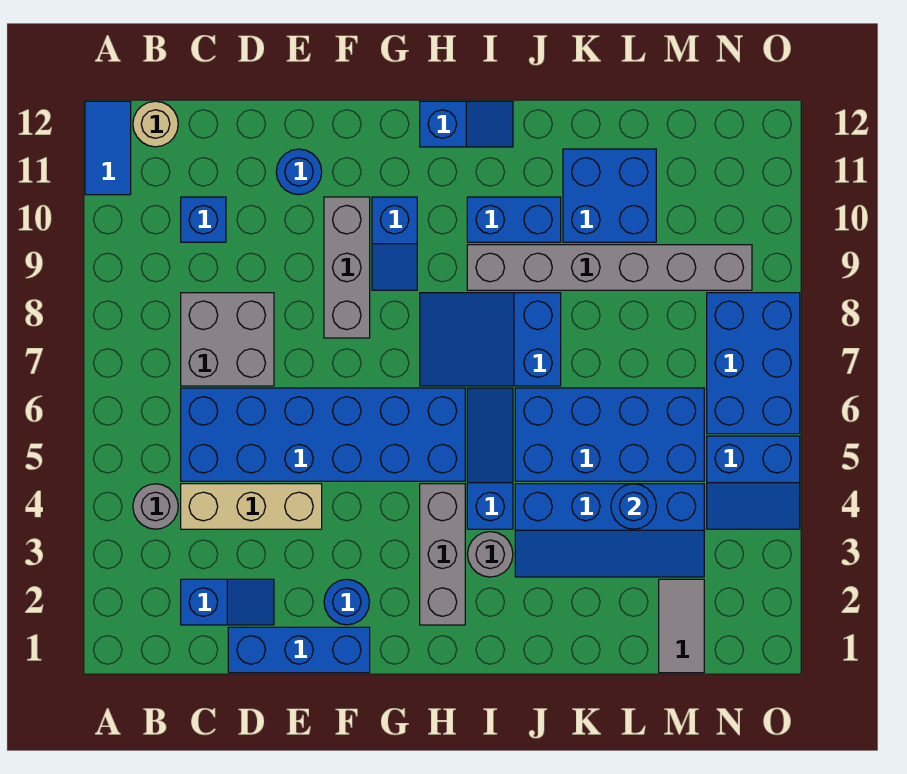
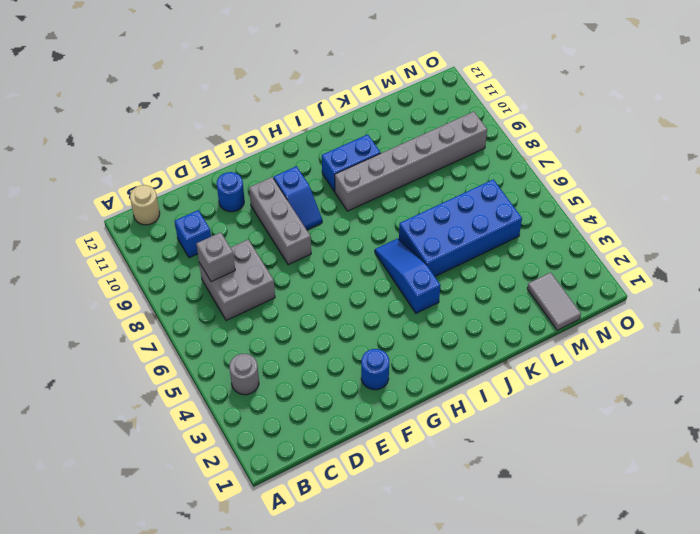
grey brick C8 level 2 -> none
none -> blue tile A11:A12 level 1
none -> blue slope C2:D2 level 1 top C
none -> tan brick C4:E4 level 1

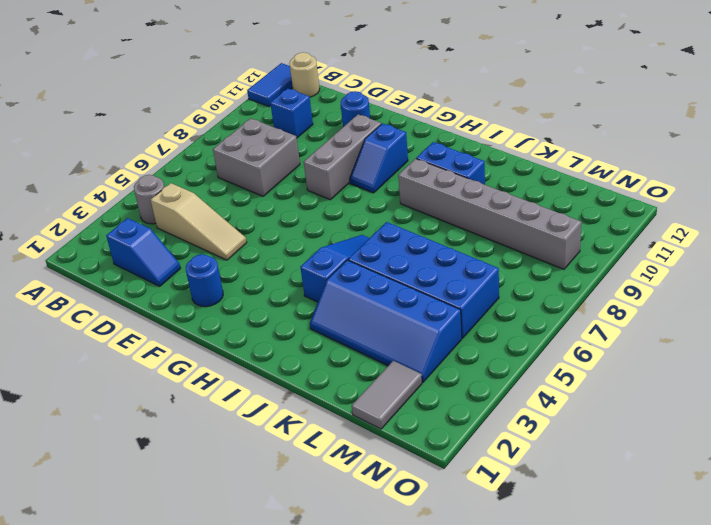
tan slope C4:E4 level 1 top C -> tan brick C4:E4 level 1
none -> blue brick C5:H6 level 1
none -> blue brick D1:F1 level 1
none -> grey brick H2:H4 level 1

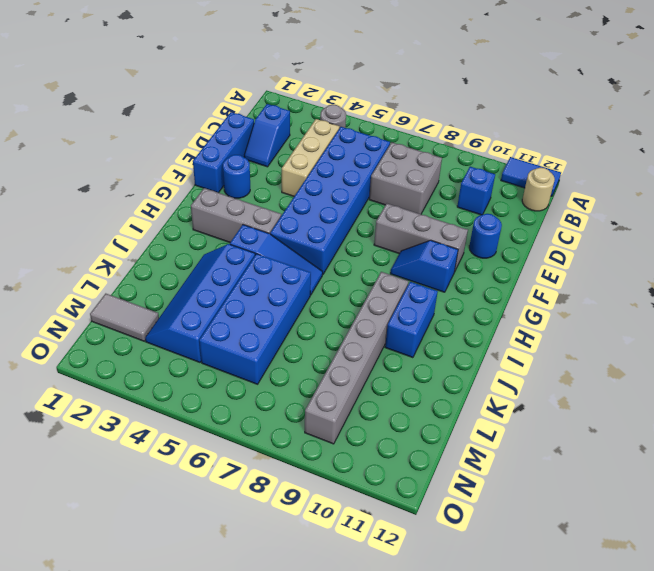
none -> blue slope H7:J8 level 1 top J
none -> blue slope H12:I12 level 1 top H
none -> grey round brick I3 level 1

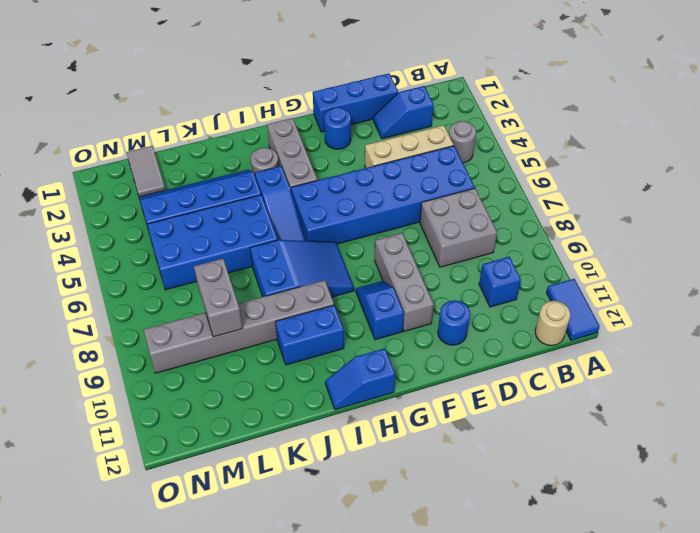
grey brick L8:L9 level 2 -> none
none -> blue brick K10:L11 level 1
none -> blue slope N4:O5 level 1 top 5
none -> blue brick N6:O8 level 1

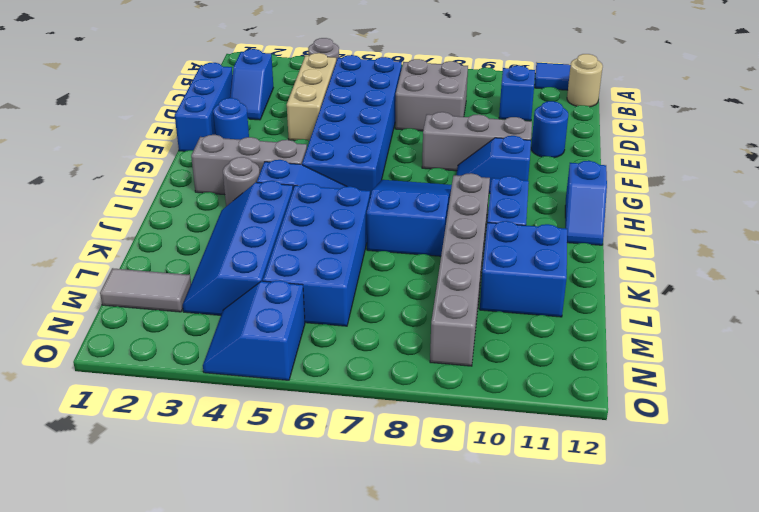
none -> blue brick N6:O8 level 1
none -> blue round brick L4 level 2

